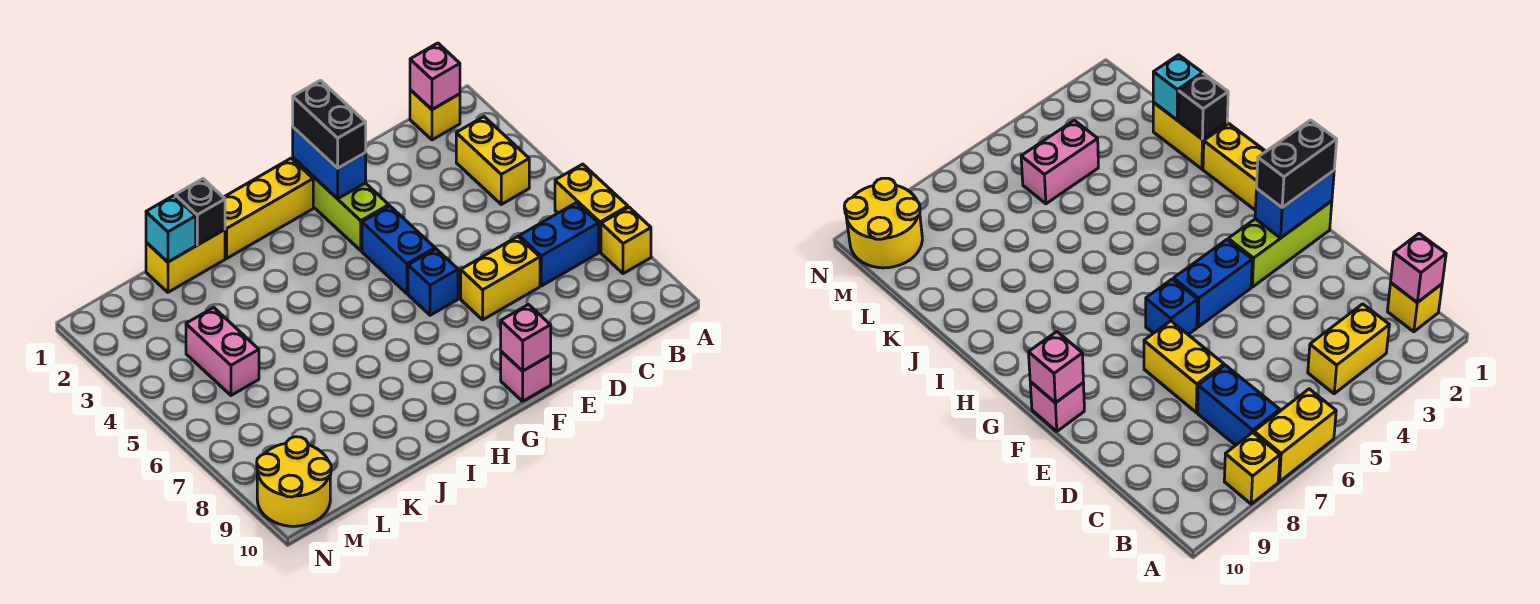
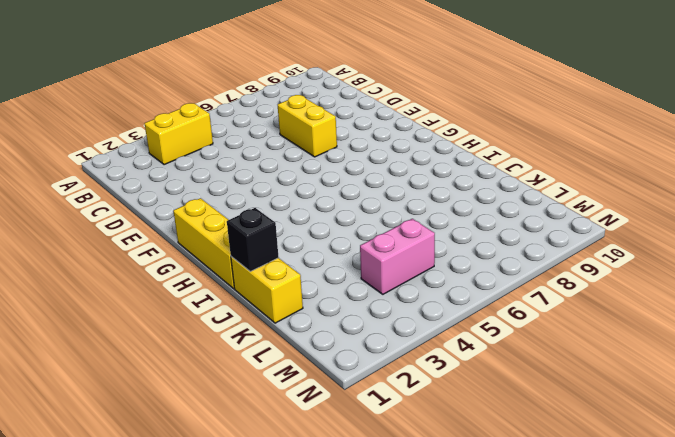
none -> yellow brick A6:A7 level 1
none -> yellow brick A8 level 1
none -> yellow brick B1 level 1

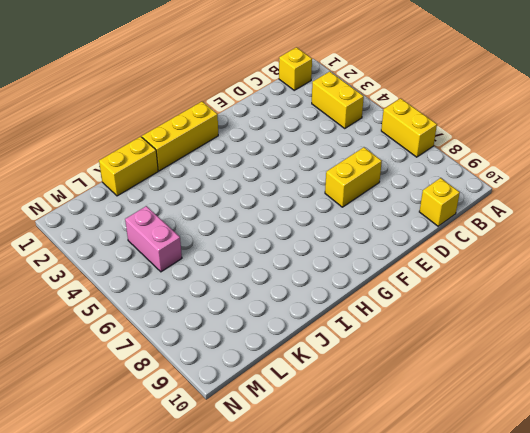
yellow brick C10 level 1 -> yellow brick A8 level 1
none -> blue brick B7:C7 level 1
none -> lime brick F1:F3 level 1
none -> blue brick F4:F5 level 1

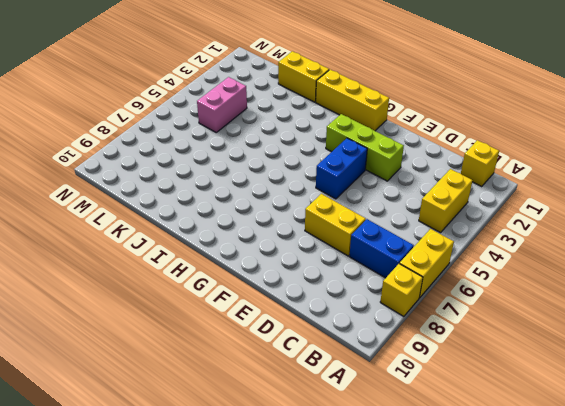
lime brick E3:G3 level 1 -> lime brick F1:F3 level 1
none -> blue brick F6 level 1
none -> pink brick F10 level 1
none -> yellow round brick M9:N10 level 1

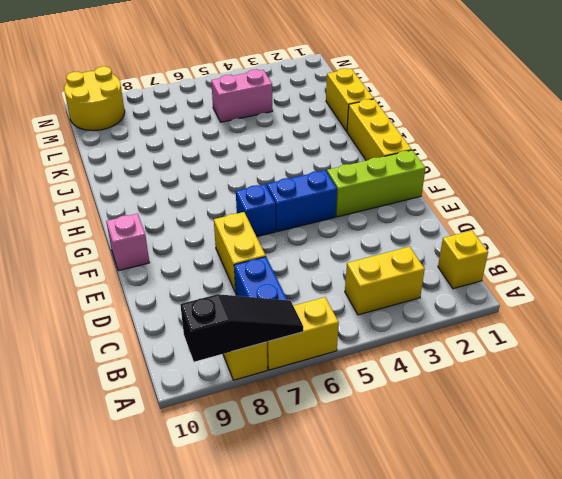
black slope A7:A9 level 2 top 9 -> none
none -> pink brick B1 level 2
none -> blue brick F1:F2 level 2
none -> pink brick F10 level 2

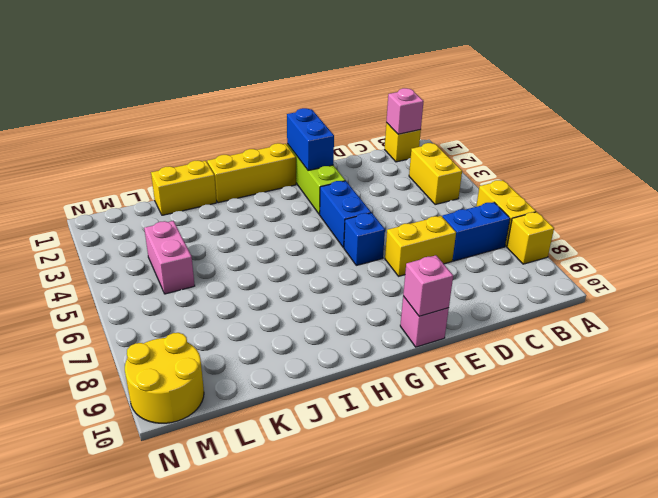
none -> black brick J1 level 2
none -> cyan brick K1 level 2
none -> black brick F1:F2 level 3

